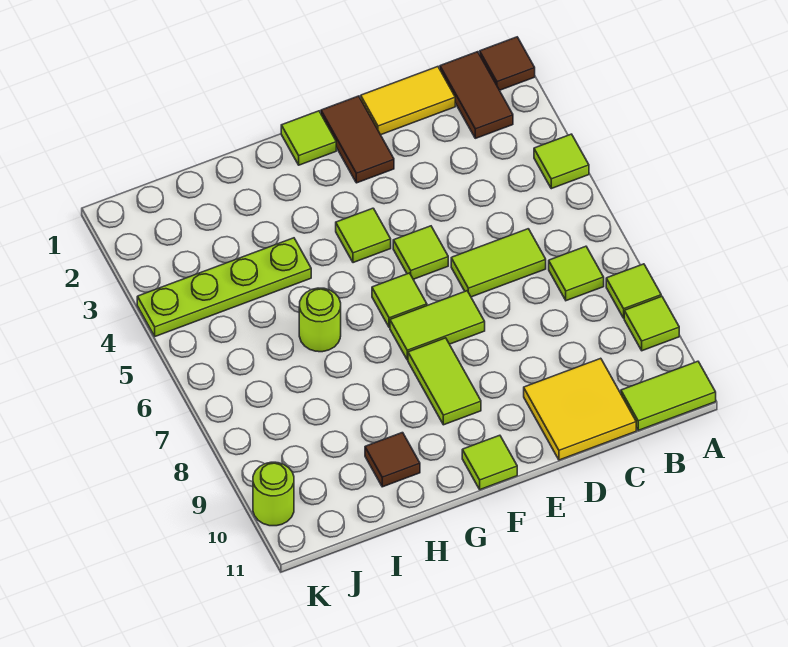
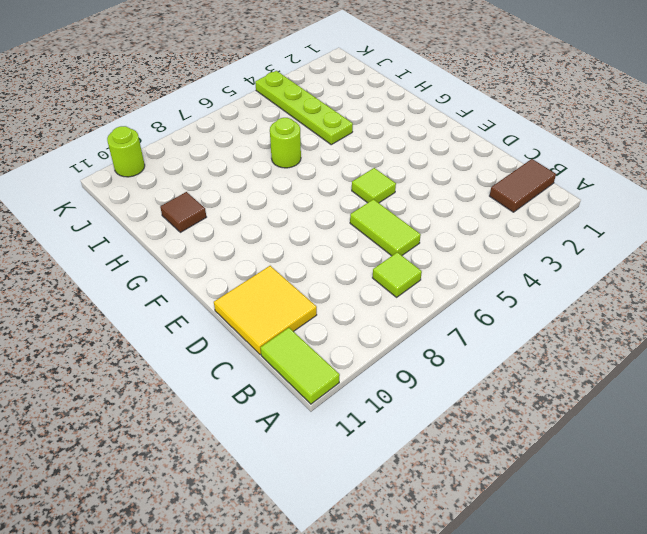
none -> brown tile A1 level 1
none -> lime tile A4 level 1
none -> lime tile A8 level 1

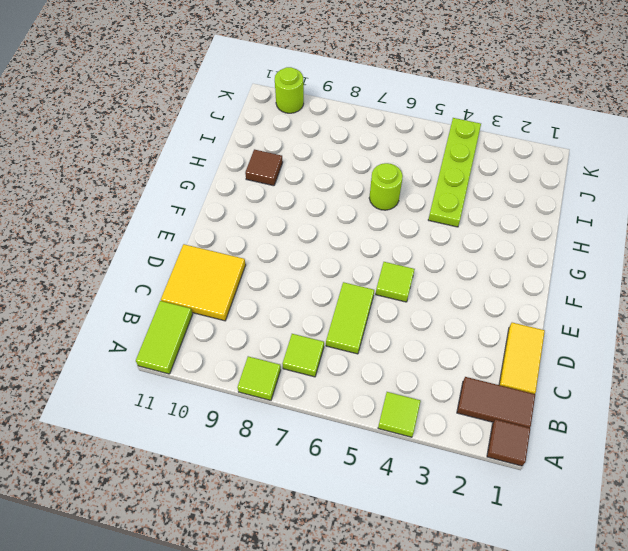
none -> lime tile A9 level 1
none -> brown tile E1:E2 level 1
none -> lime tile E7:F7 level 1

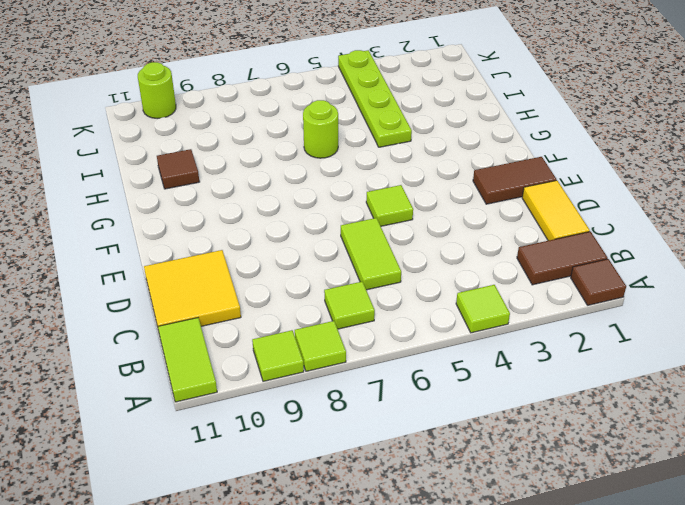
none -> lime tile E7:F7 level 1
none -> lime tile F1 level 1
none -> lime tile F4 level 1

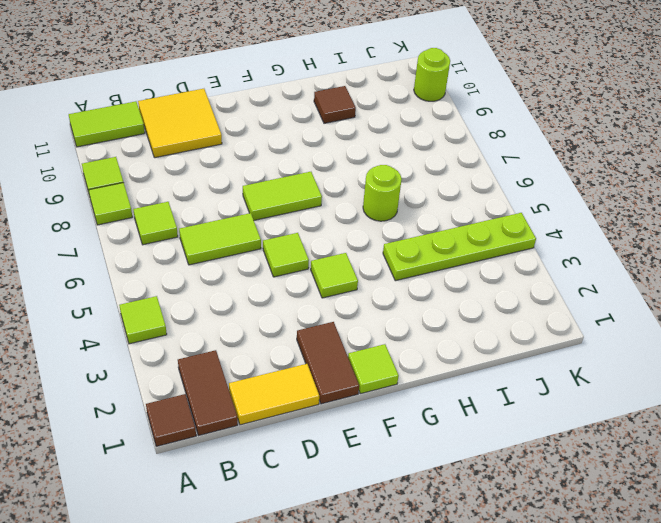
none -> lime tile F6 level 1
none -> lime tile F8:F9 level 1
none -> lime tile F11 level 1

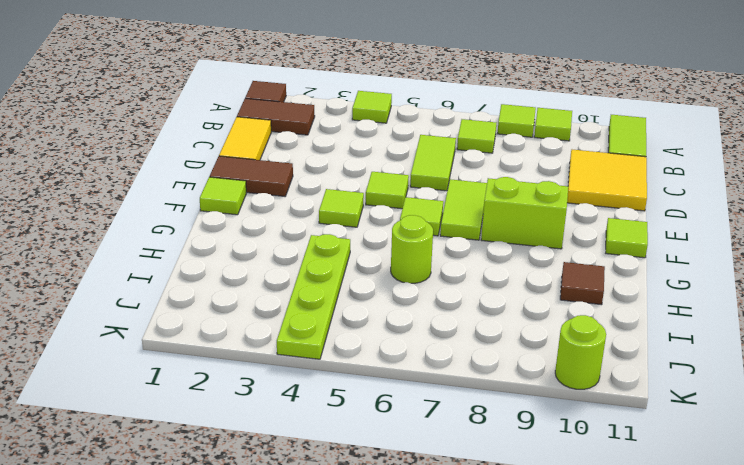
lime brick F8:F9 level 1 -> lime tile F8:F9 level 1

